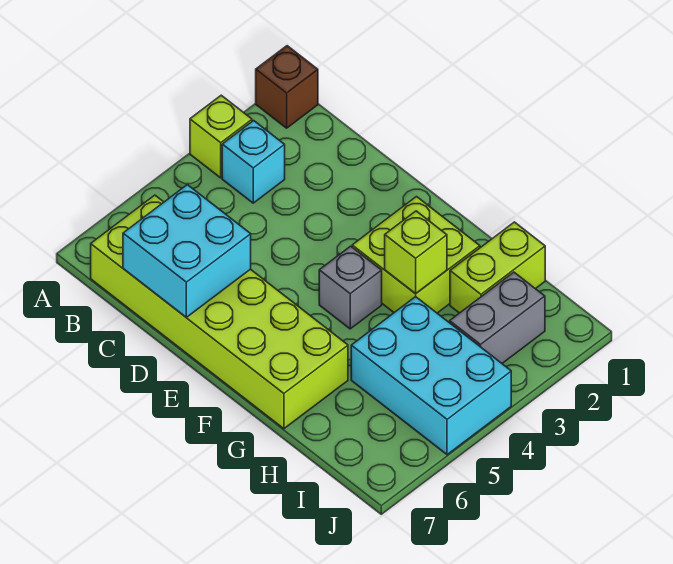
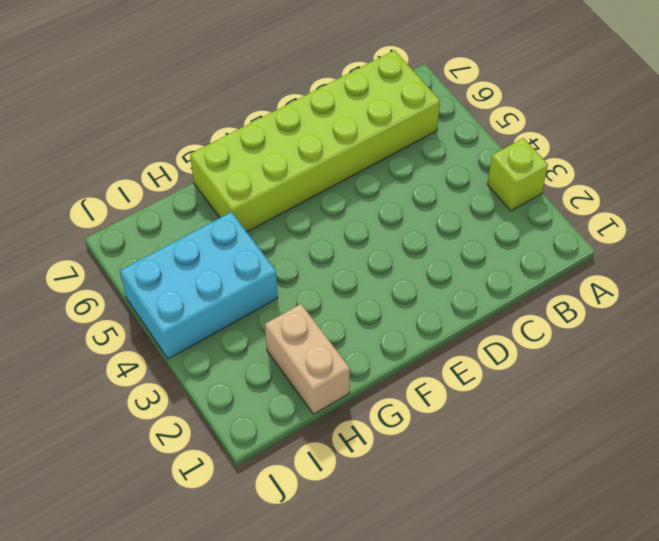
tan brick H1:H2 level 1 -> lime brick H1:H2 level 1
none -> brown brick A1 level 1
none -> cyan brick B3 level 1

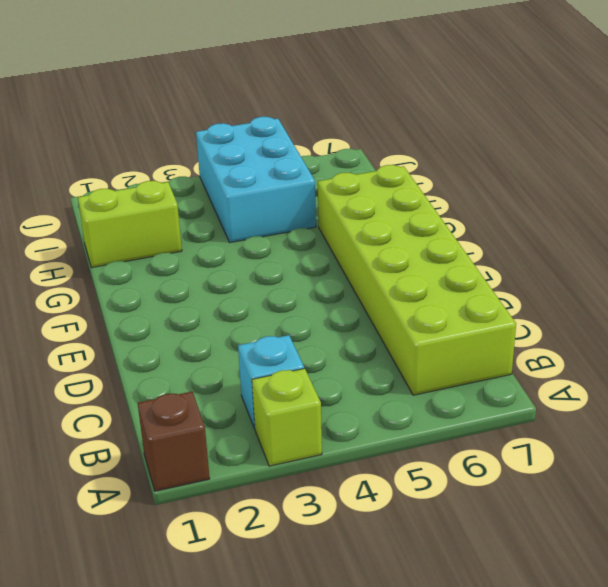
none -> lime brick F2:G3 level 1
none -> grey brick F4 level 1

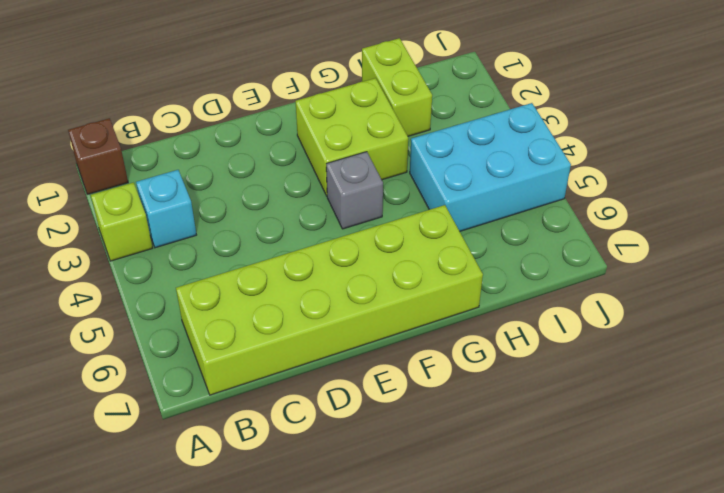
none -> grey brick I2:I3 level 1
none -> cyan brick C6:D7 level 2

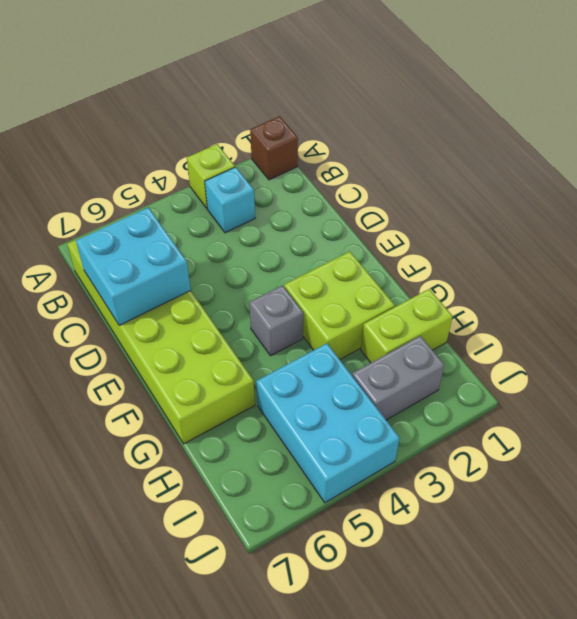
none -> lime brick G3 level 2

